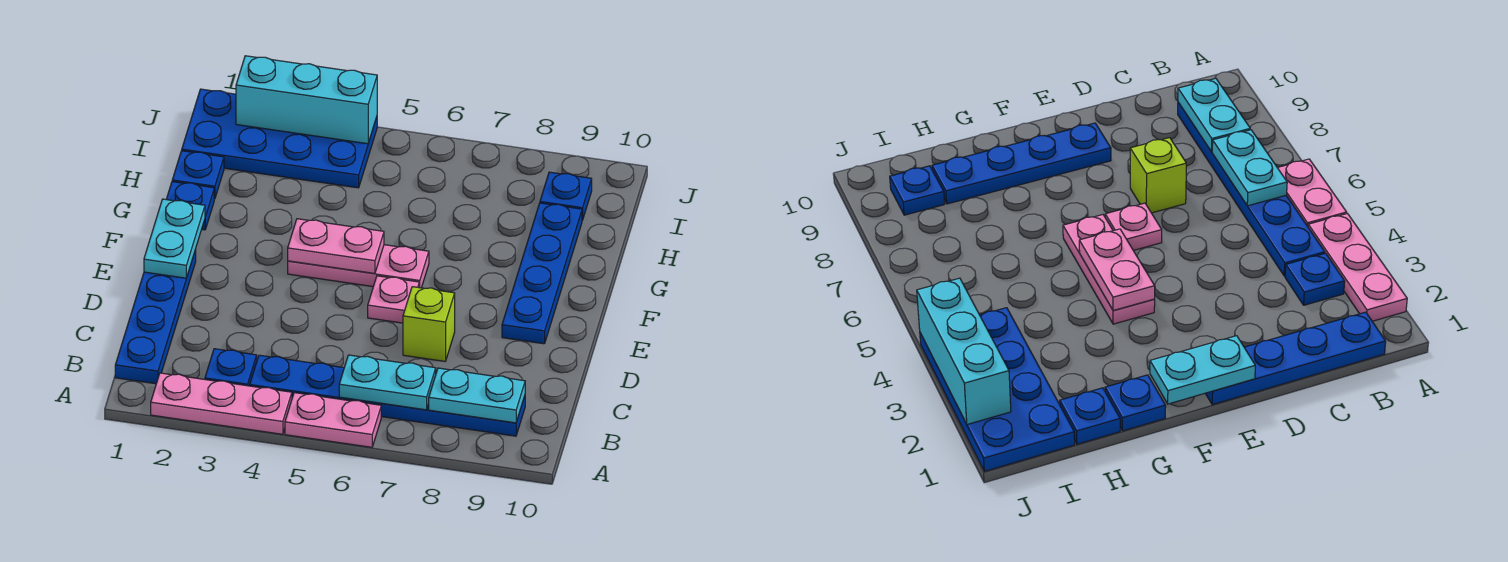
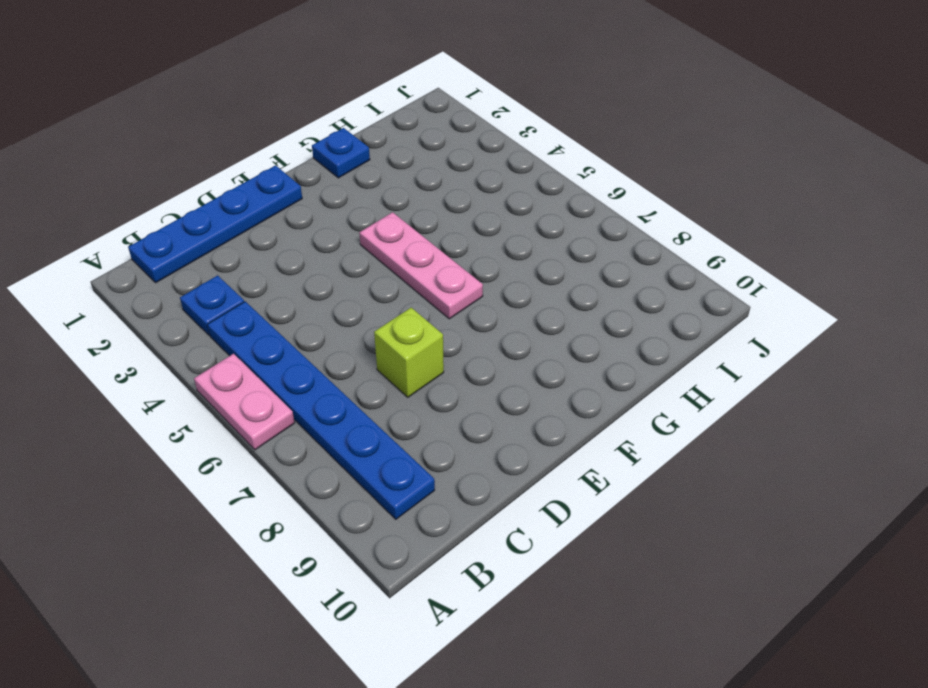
none -> pink plate A2:A4 level 1
none -> pink plate E6 level 1
none -> blue plate E9:H9 level 1

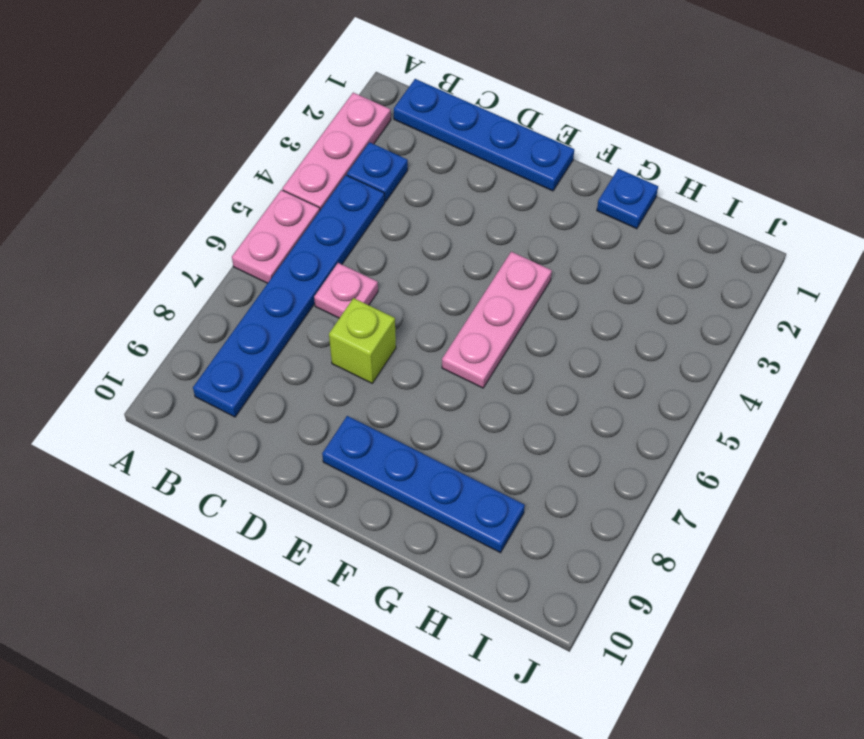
pink plate C6 level 1 -> pink plate E6 level 1
none -> blue plate H1 level 1
none -> blue plate I1:J4 level 1
none -> blue plate I9 level 1

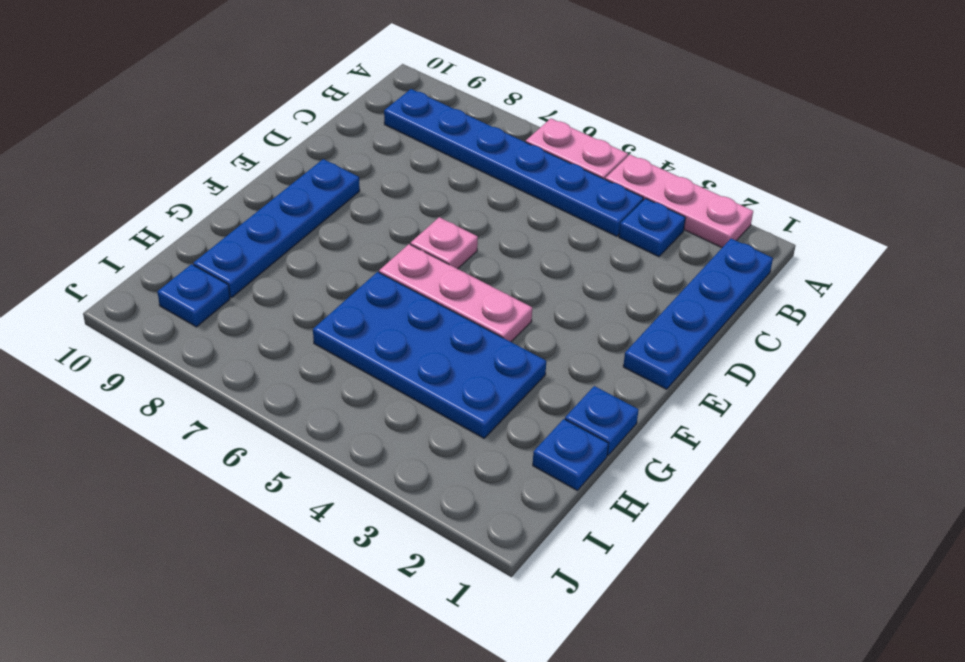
blue plate G3:H6 level 1 -> blue plate I1:J4 level 1
none -> lime brick D7 level 1
none -> cyan plate B6:B7 level 2
none -> cyan plate B8:B9 level 2

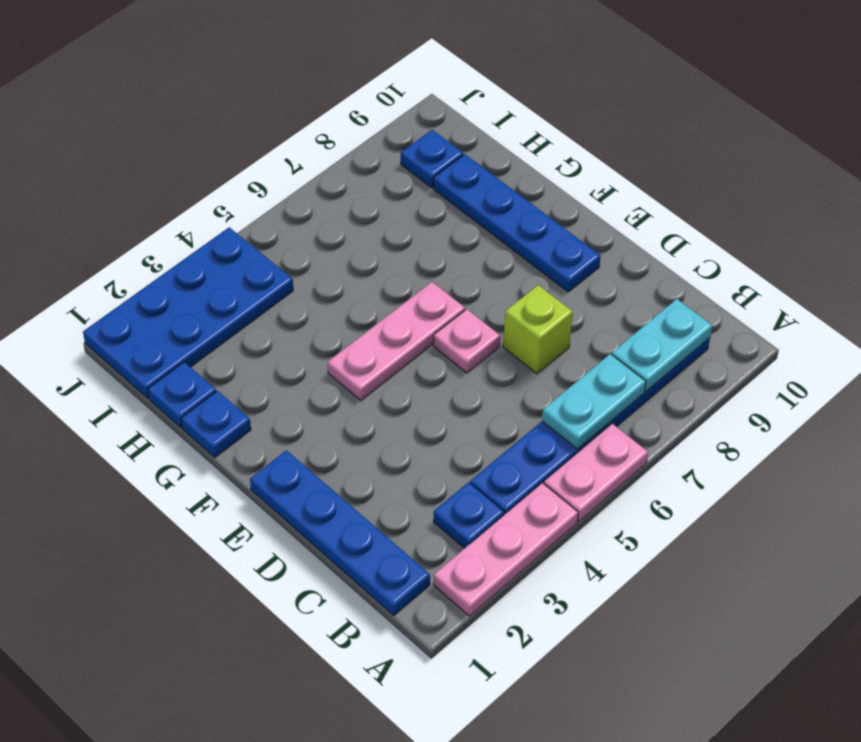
none -> cyan plate E1:F1 level 2
none -> pink plate F4:F5 level 2
none -> cyan brick J2:J4 level 2

